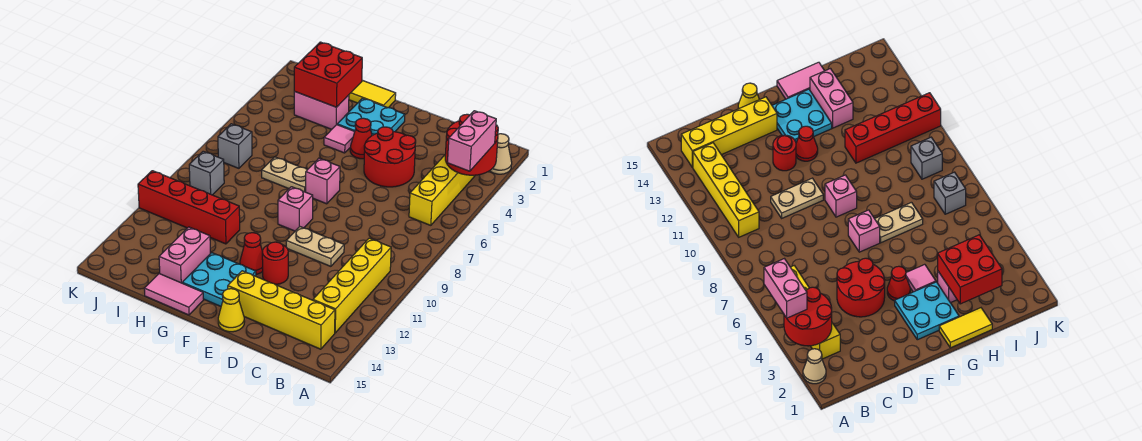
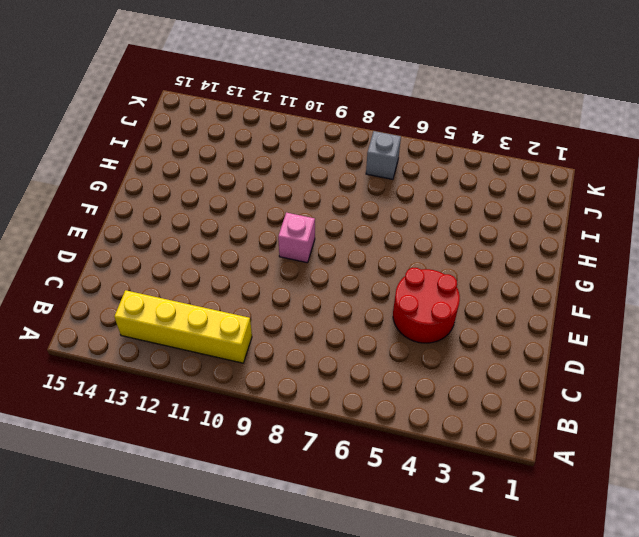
none -> tan cone A2 level 1
none -> yellow brick B3:B6 level 1
none -> yellow brick B14:E14 level 1

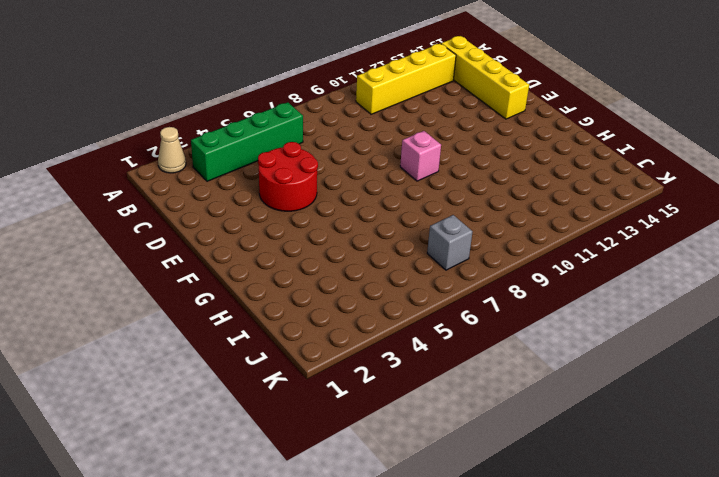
green brick B3:B6 level 1 -> yellow brick B3:B6 level 1
none -> tan plate D10:E10 level 1
none -> red round brick E12 level 1
none -> yellow cone E15 level 1

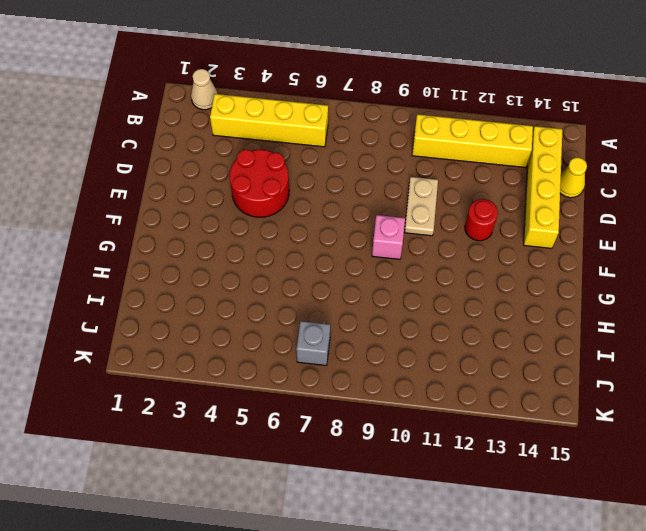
yellow cone C15 level 1 -> yellow cone E15 level 1
none -> cyan plate F2:G3 level 1
none -> red cone F4 level 1
none -> pink brick F7 level 1

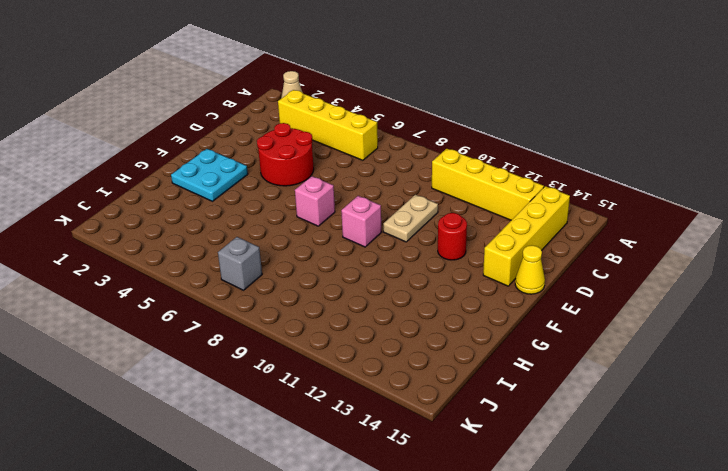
none -> red cone F4 level 1
none -> red cone F12 level 1
none -> cyan plate F13:G14 level 1

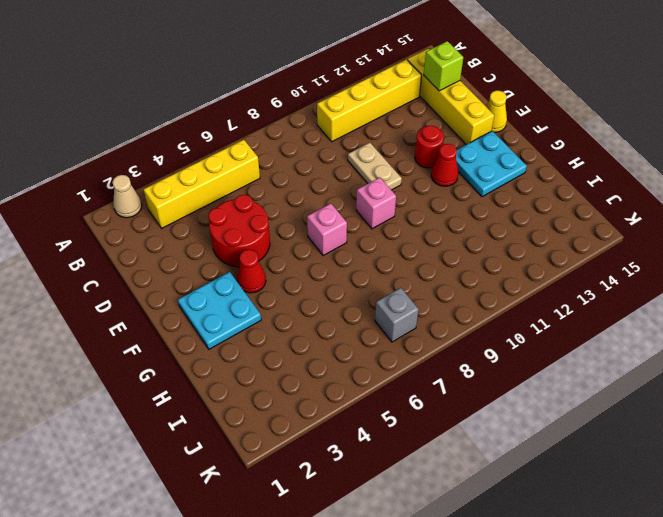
lime brick C14 level 2 -> none
none -> yellow tile G1:H1 level 1
none -> pink tile G4 level 1
none -> tan plate G7:H7 level 1

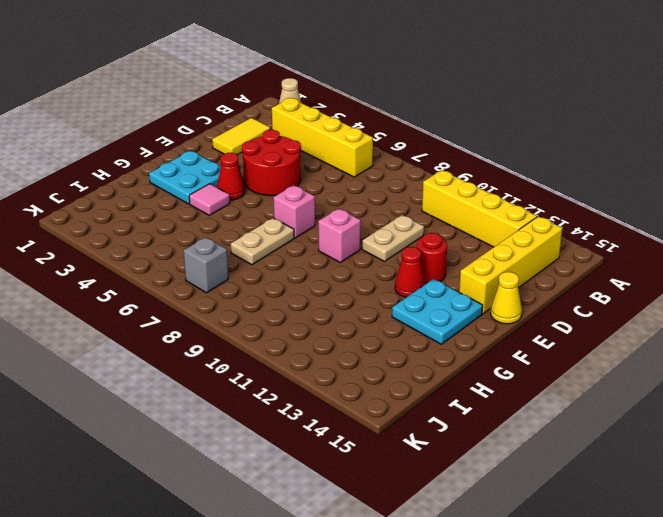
yellow tile C2:D2 level 1 -> yellow tile G1:H1 level 1
none -> pink tile G15:H15 level 1
none -> pink brick H3:I3 level 1
none -> red brick H11:K11 level 1

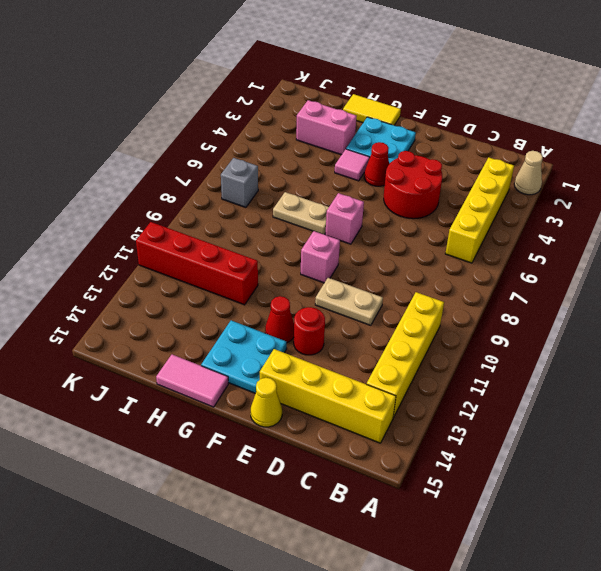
none -> pink brick H13:H14 level 1
none -> grey brick J9 level 1
none -> red round brick A3:B4 level 2

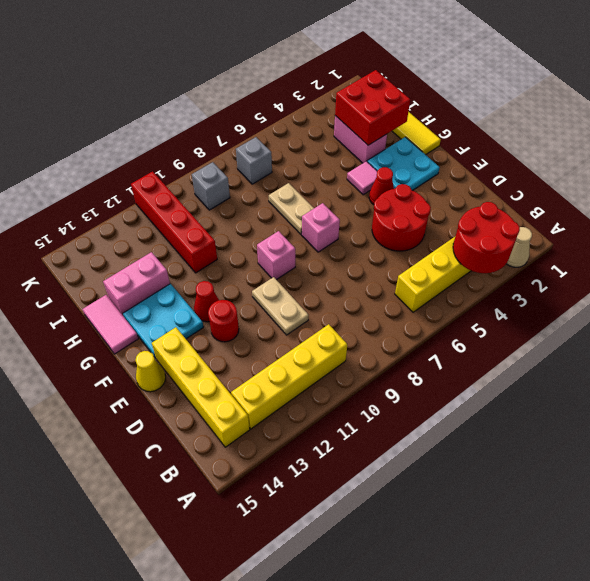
none -> pink brick A4:A5 level 3

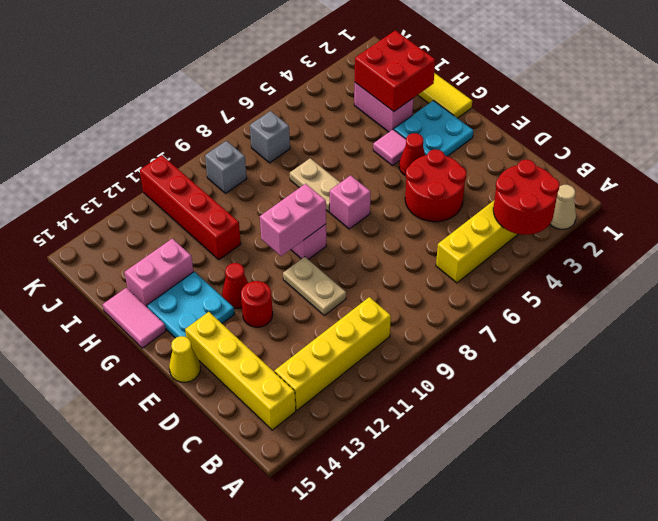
pink brick F9:F10 level 2 -> pink brick A4:A5 level 3

